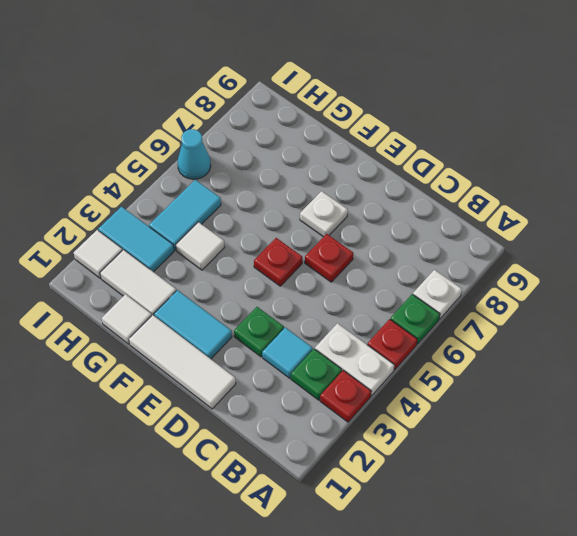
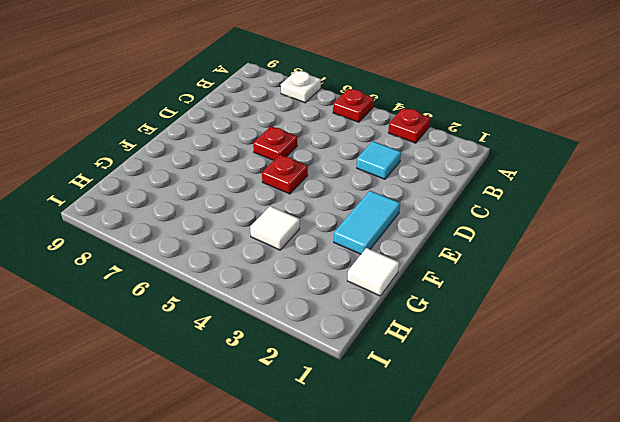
none -> white plate A4:B4 level 1
none -> green plate A6 level 1
none -> green plate B3 level 1

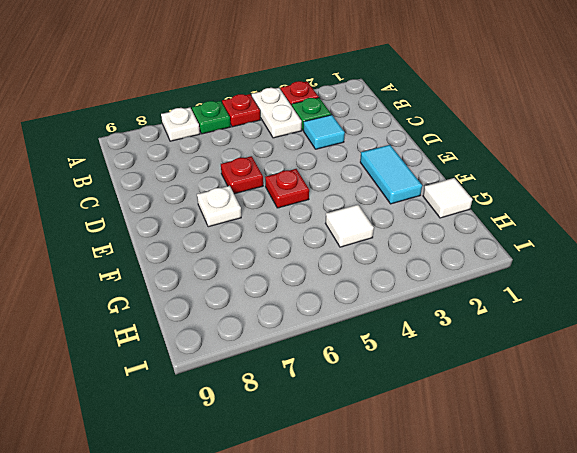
none -> white tile D1:F1 level 1
none -> green plate D3 level 1
none -> white tile G2:H2 level 1

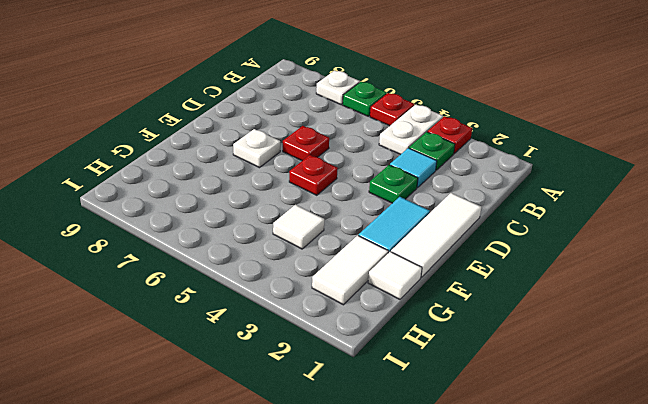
none -> cyan tile H3:I3 level 1
none -> cyan tile H4:H5 level 1
none -> white tile I2 level 1

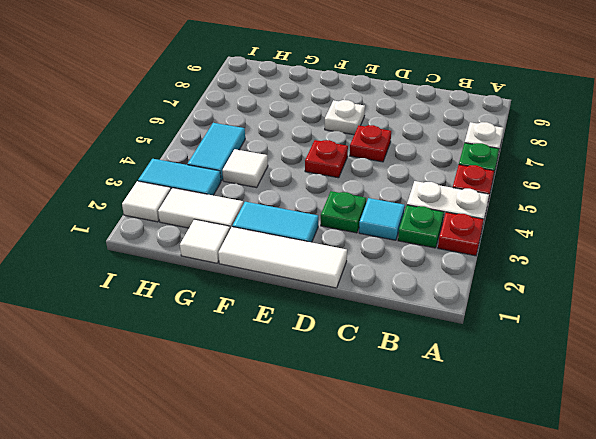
none -> cyan cone I6 level 1

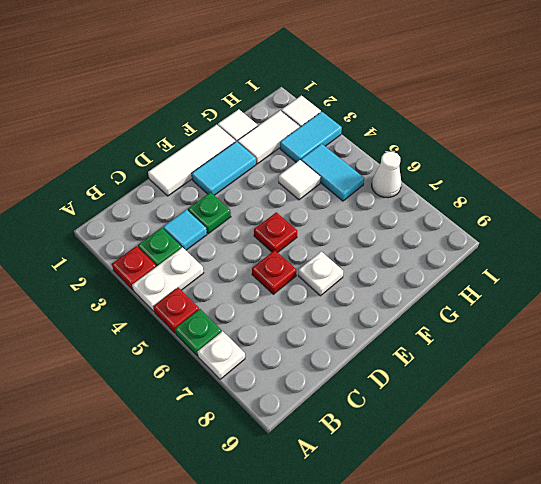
white cone I6 level 1 -> cyan cone I6 level 1

